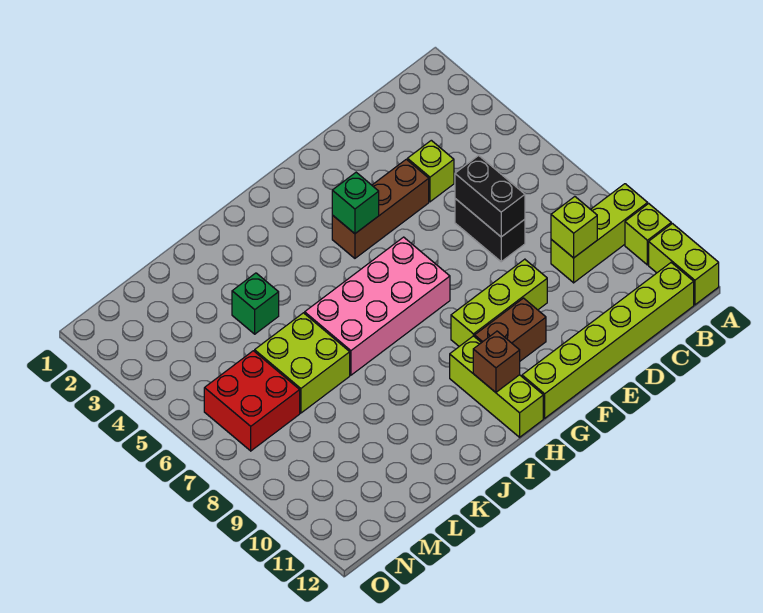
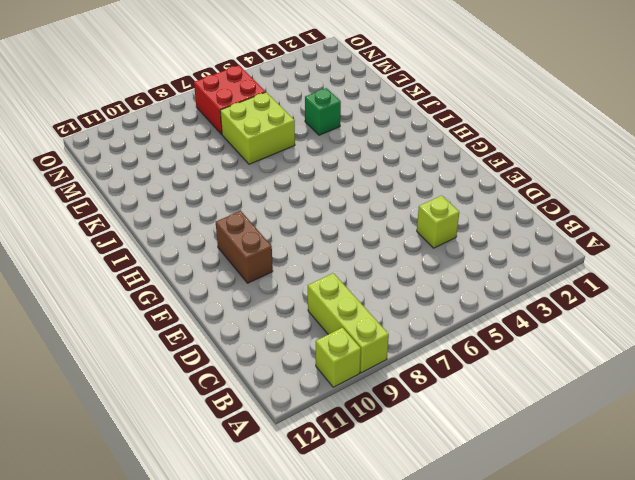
none -> lime brick A11:A12 level 1
none -> lime brick B12:G12 level 1
none -> black brick D6:D7 level 1

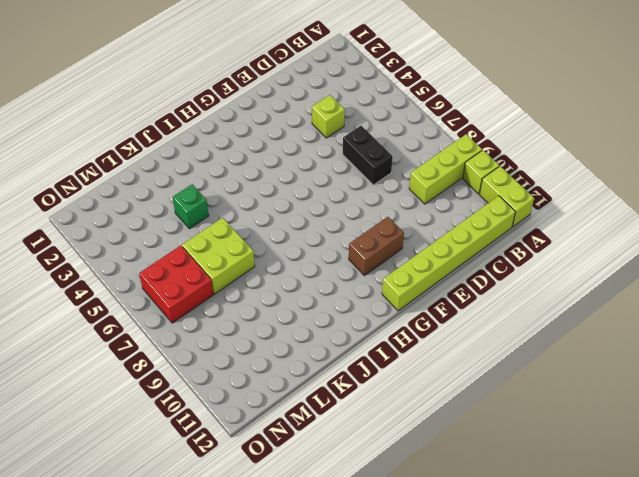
none -> brown brick E4:G4 level 1
none -> lime brick E9:G9 level 1
none -> pink brick G6:J7 level 1

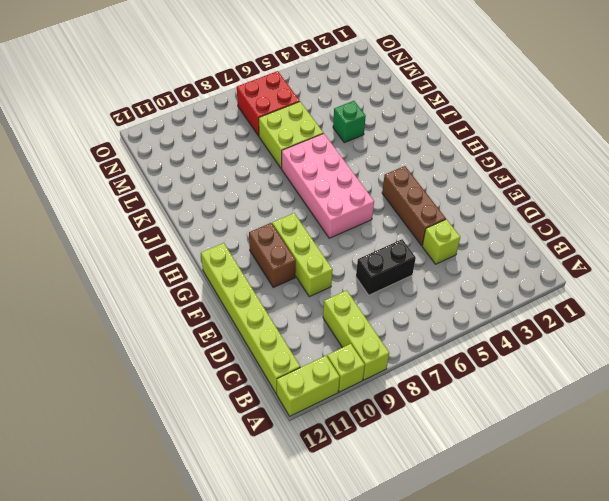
none -> lime brick H10:H12 level 1
none -> lime brick C9 level 2
none -> black brick D6:D7 level 2

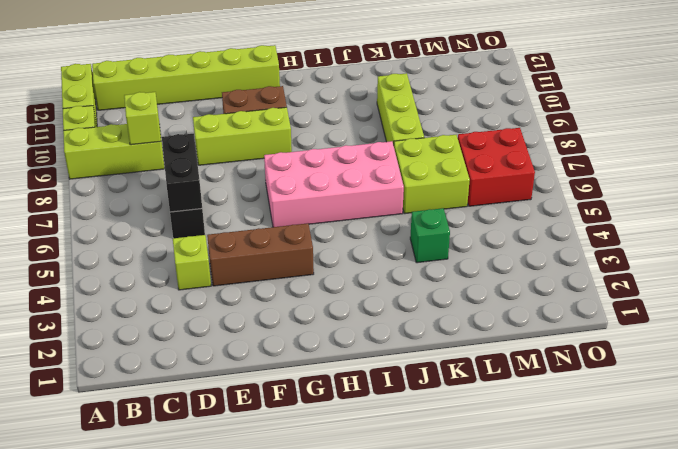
lime brick K8:K10 level 1 -> lime brick H10:H12 level 1
none -> green brick G4 level 2
none -> brown brick H11 level 2

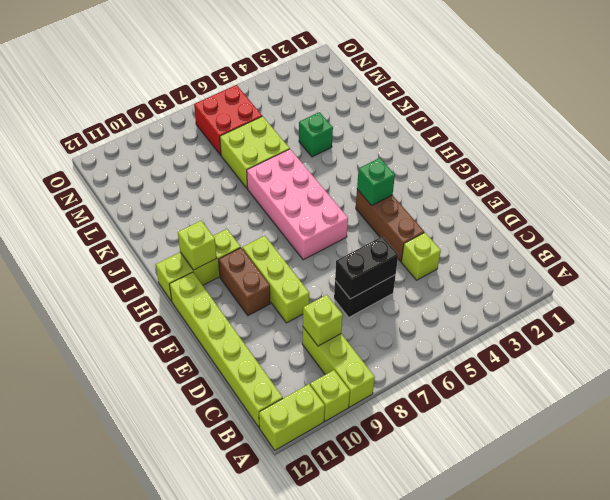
lime brick H11 level 2 -> brown brick H11 level 2

